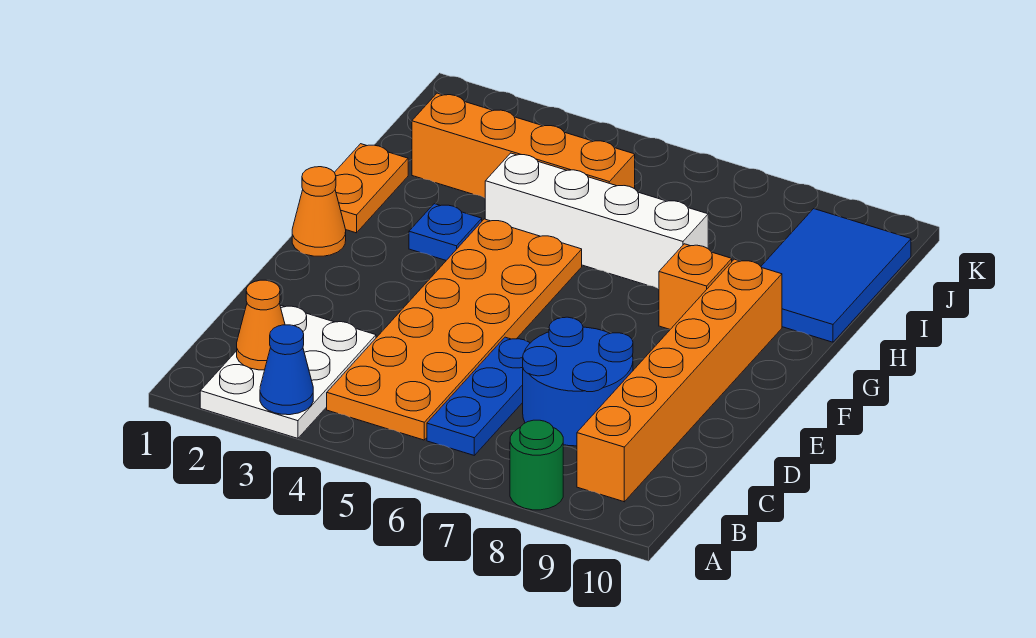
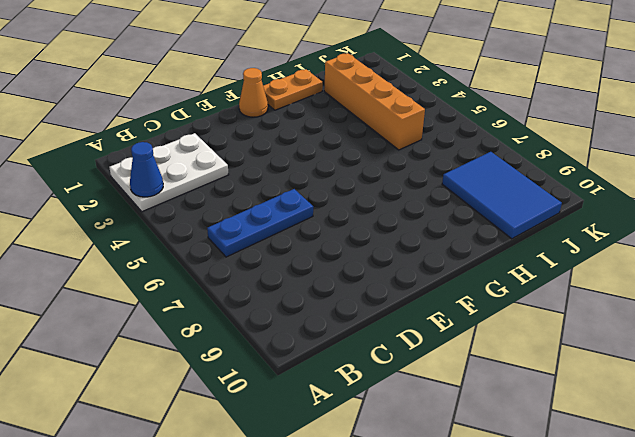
blue tile I8:J10 level 1 -> blue tile H9:J10 level 1
none -> green round brick A8 level 1
none -> orange plate B4:G5 level 1
none -> orange brick B9:G9 level 1

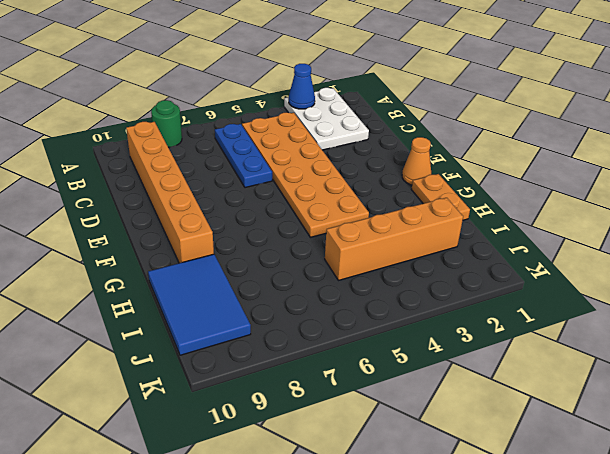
none -> blue round brick C7:D8 level 1
none -> blue plate G3 level 1
none -> orange brick G8 level 1

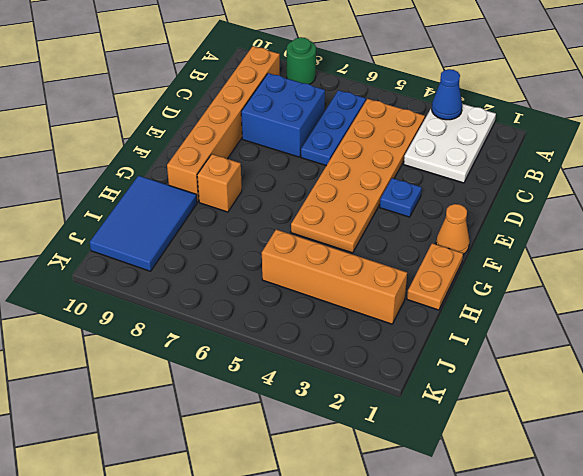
blue brick C7:D8 level 1 -> blue round brick C7:D8 level 1
blue plate E3 level 1 -> blue plate G3 level 1
none -> white brick H4:H7 level 1
none -> orange cone B2 level 2

